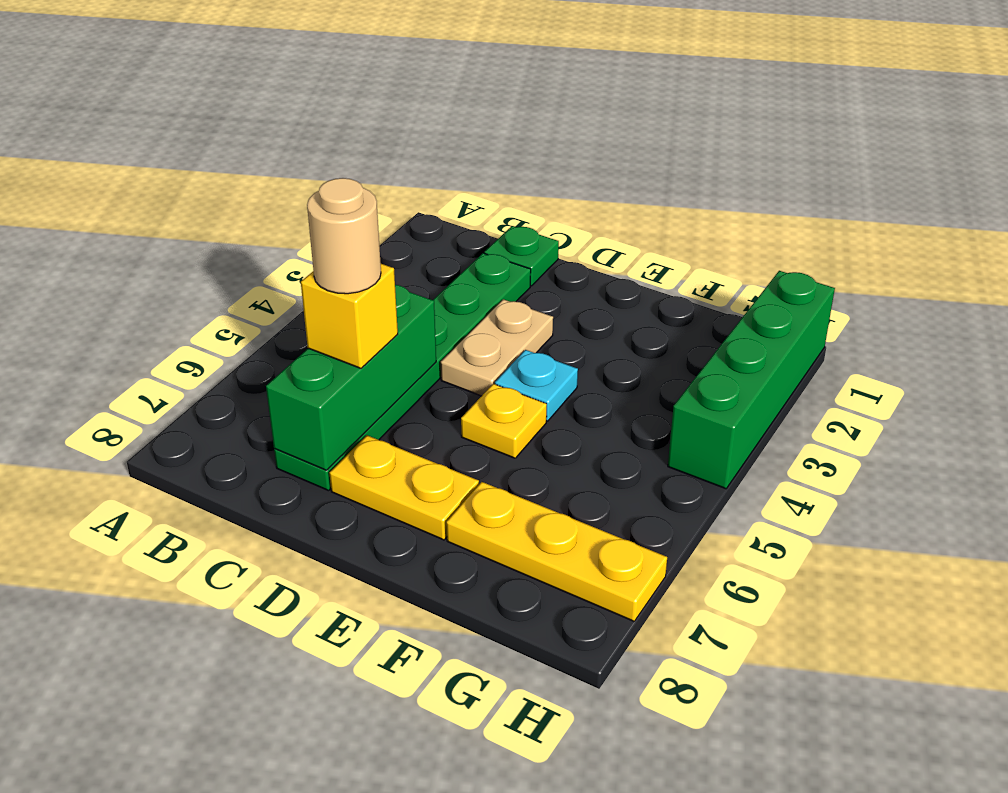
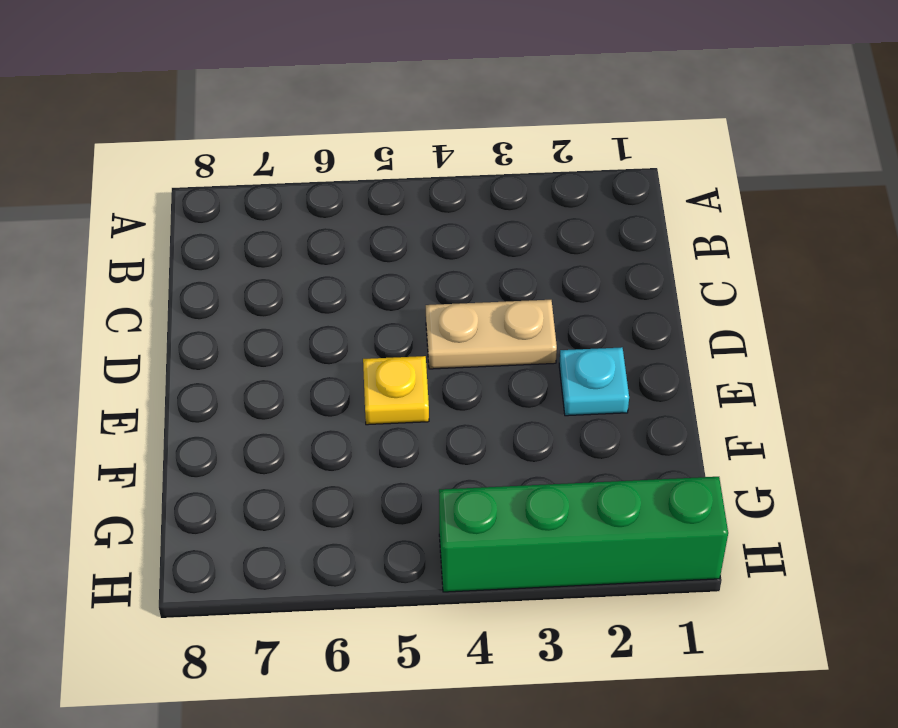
cyan plate E2 level 1 -> cyan plate E4 level 1
none -> green plate C1 level 1
none -> green plate C2:C7 level 1

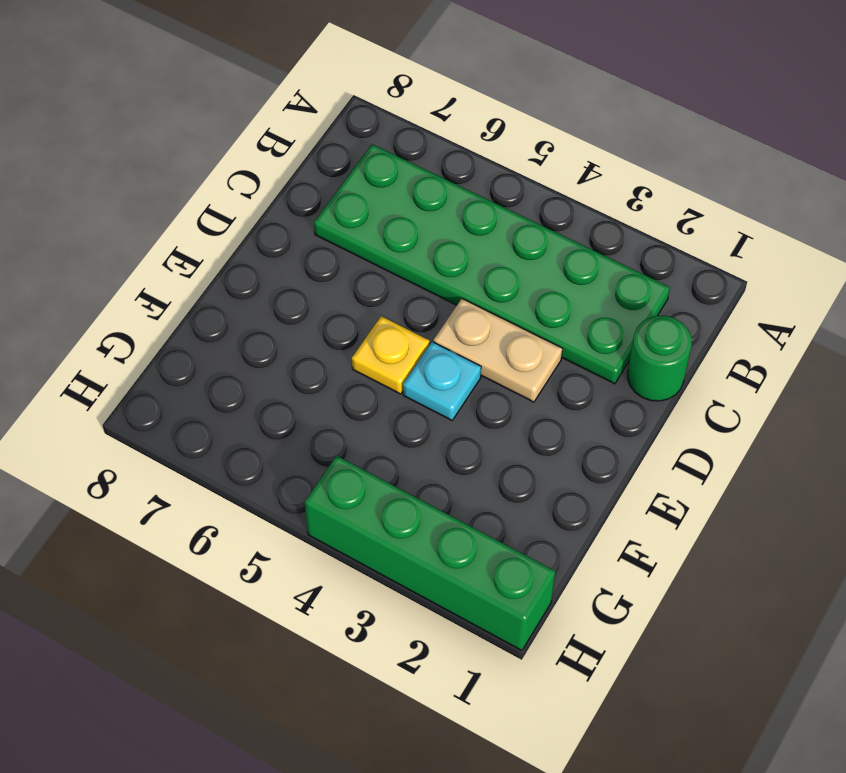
green plate B2:C7 level 1 -> green plate C2:C7 level 1
green round brick C1 level 1 -> green plate C1 level 1
none -> yellow plate D7:E7 level 1
none -> yellow plate F7:H7 level 1

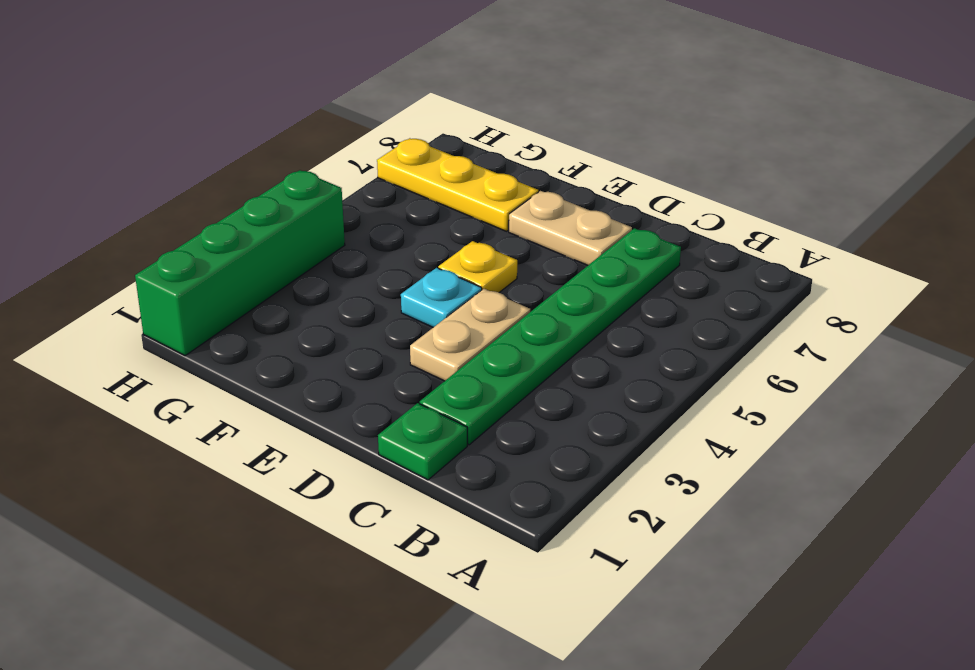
tan plate D7:E7 level 1 -> yellow plate D7:E7 level 1
none -> green brick C5:C7 level 2
none -> yellow brick C6 level 3

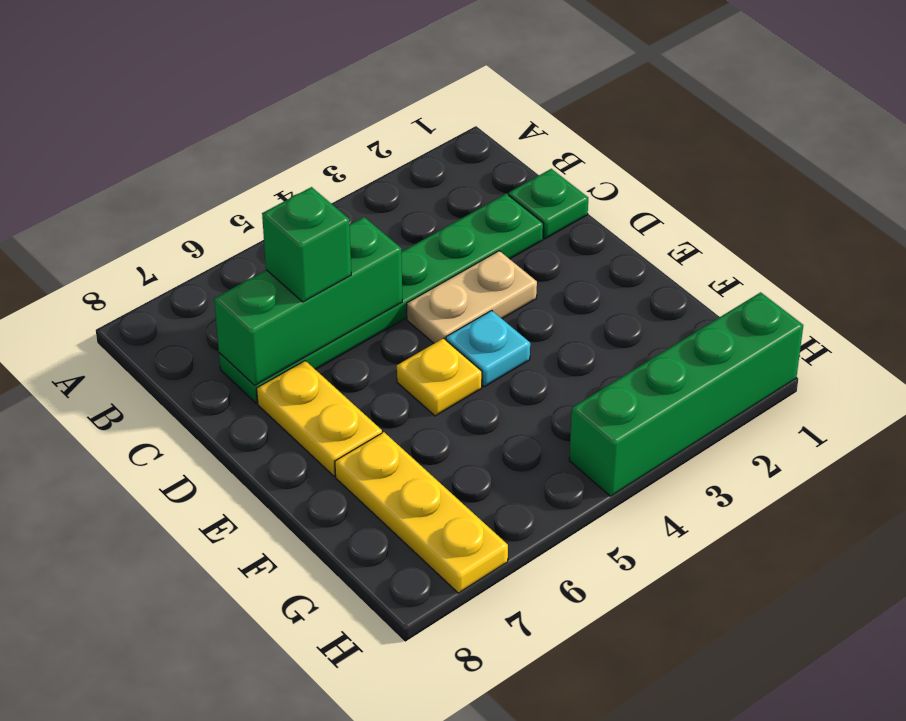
green brick C6 level 3 -> yellow brick C6 level 3
none -> tan round brick C6 level 4

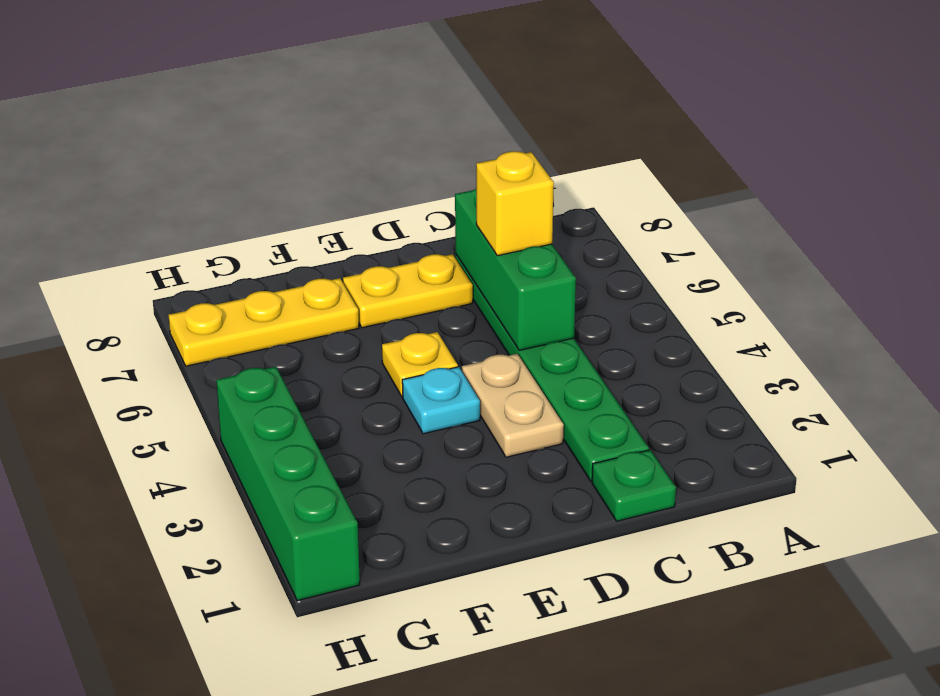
none -> tan round brick C6 level 4

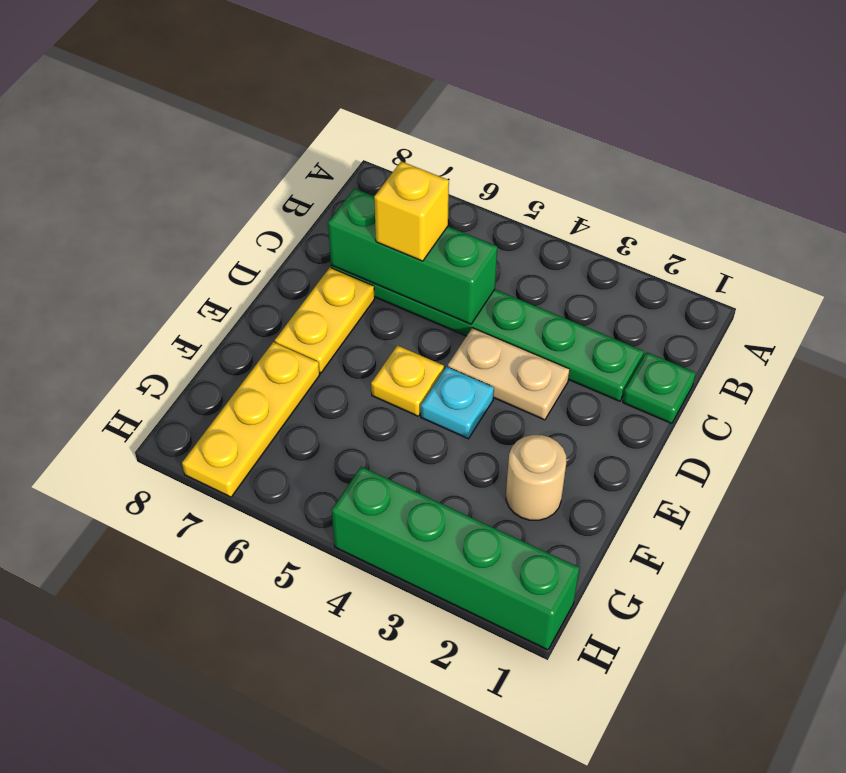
tan round brick F2 level 1 -> tan round brick C6 level 4

